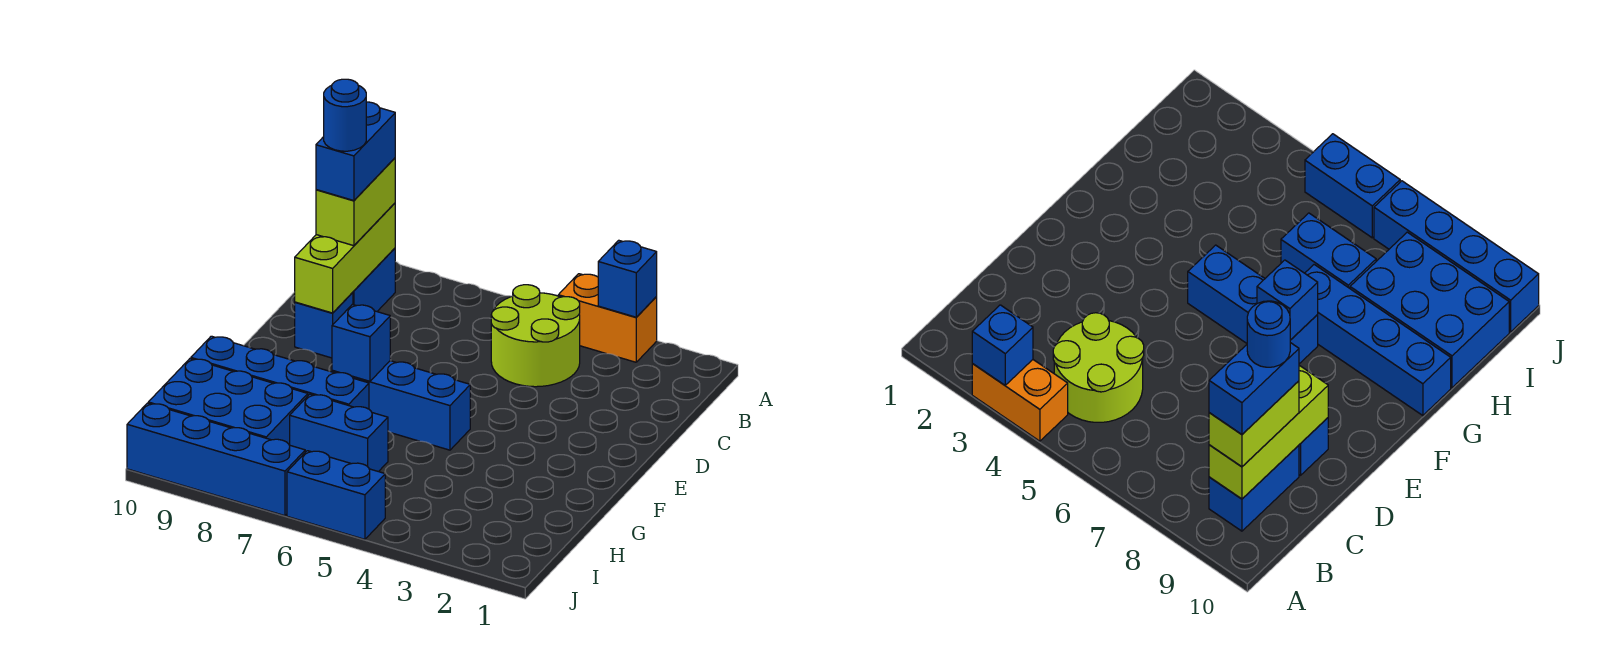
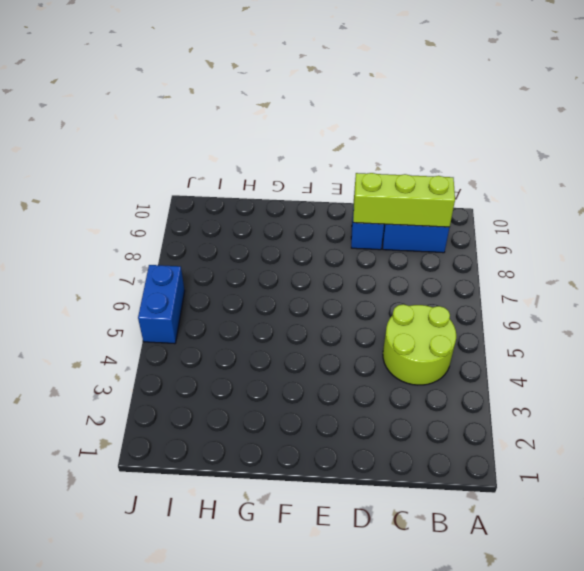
none -> orange brick A3:A4 level 1
none -> blue brick F5:F7 level 1
none -> blue brick G7:G10 level 1

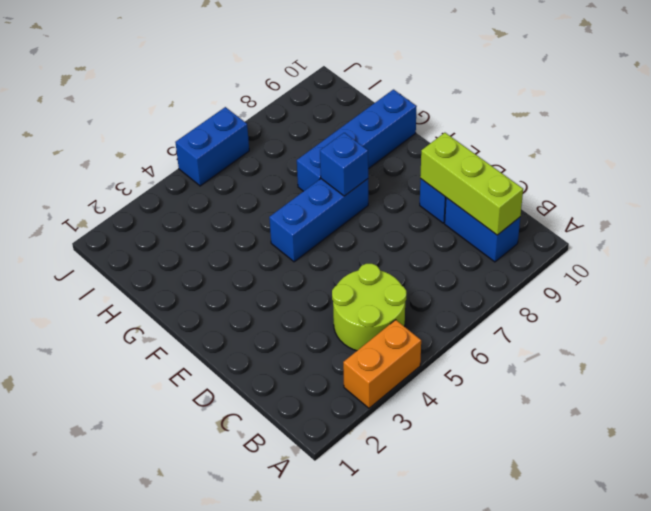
none -> blue brick H6:H7 level 1
none -> blue brick H8:I10 level 1
none -> blue brick J7:J10 level 1

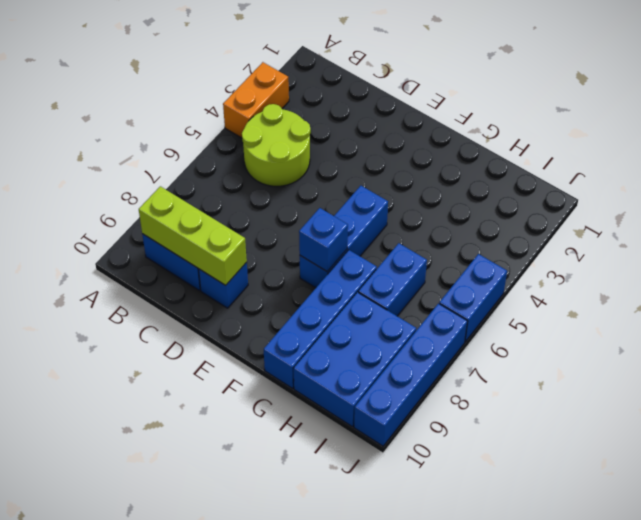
none -> blue brick A3 level 2
none -> lime brick B9:C9 level 3
none -> blue brick B9:C9 level 4

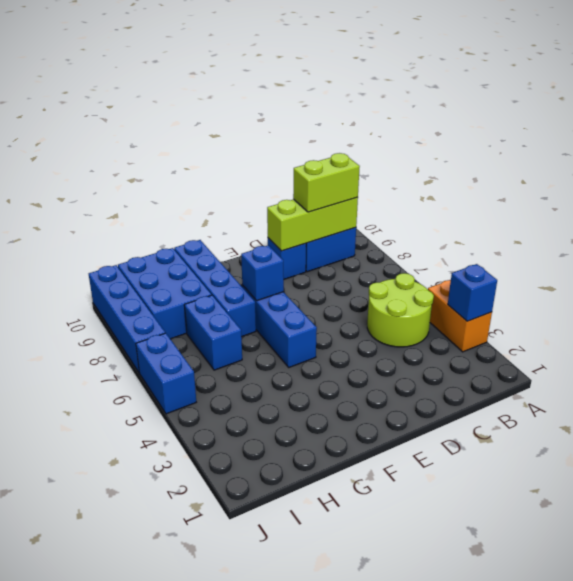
none -> blue brick B9:C9 level 4
none -> blue round brick C9 level 5

